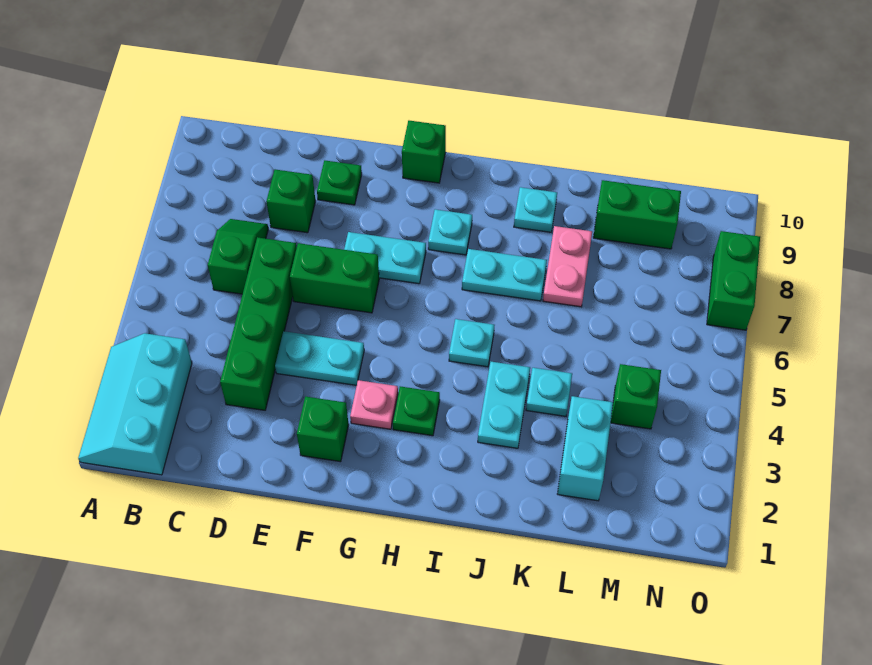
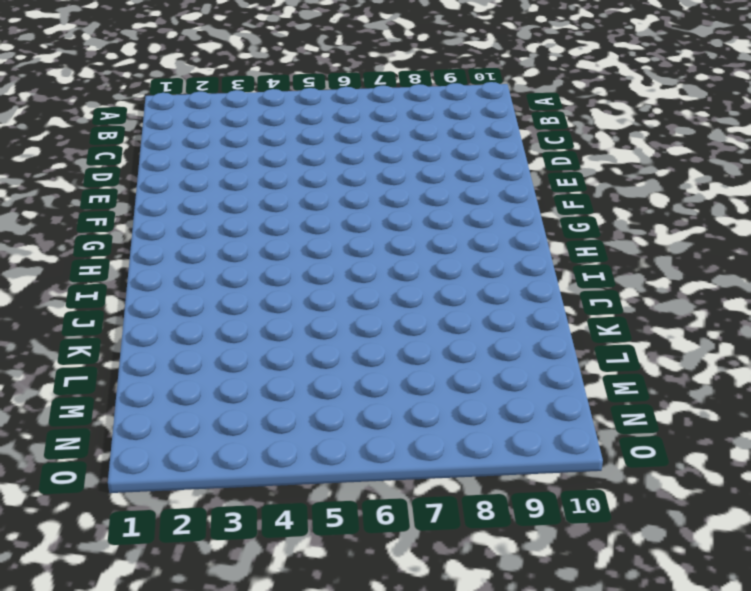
none -> cyan slope A1:B3 level 1 top B
none -> green slope C6:C7 level 1 top 6
none -> green brick D3:D6 level 1

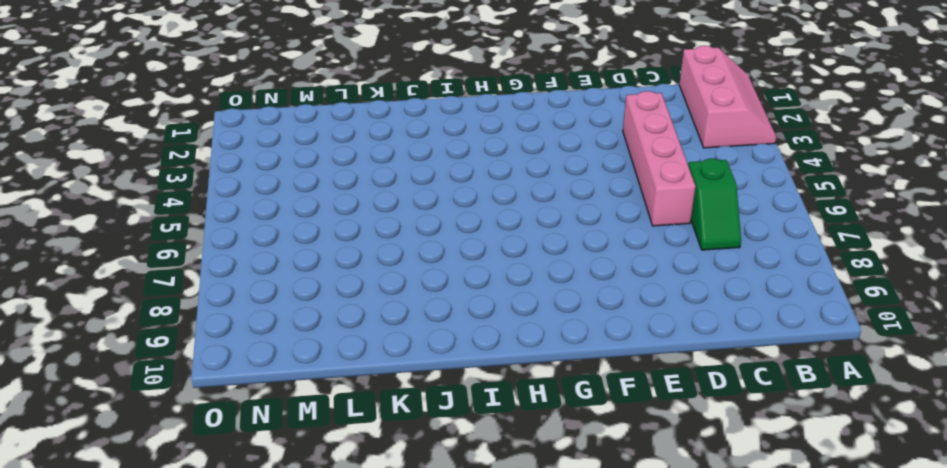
pink slope A1:B3 level 1 top B -> cyan slope A1:B3 level 1 top B
pink brick D3:D6 level 1 -> green brick D3:D6 level 1
none -> green brick D8 level 1
none -> cyan plate E4:F4 level 1
none -> green brick E6:F6 level 1

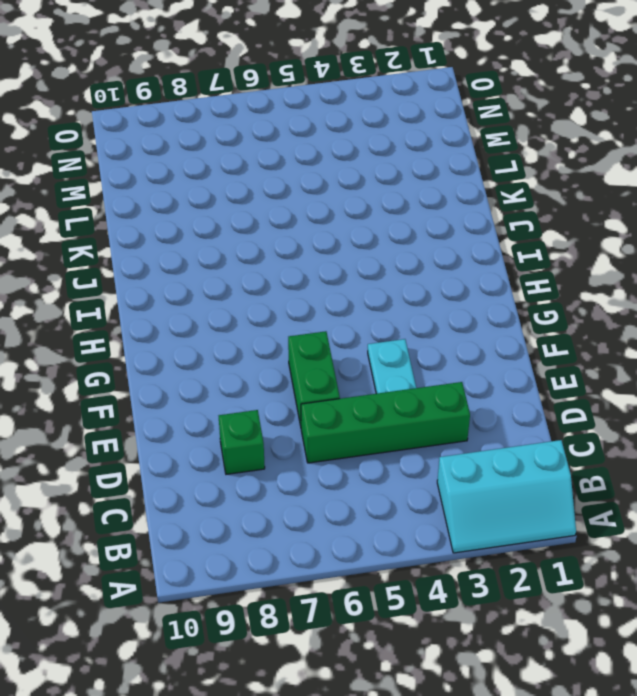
none -> green slope C6:C7 level 1 top 6
none -> green plate E9 level 1
none -> green brick F2 level 1

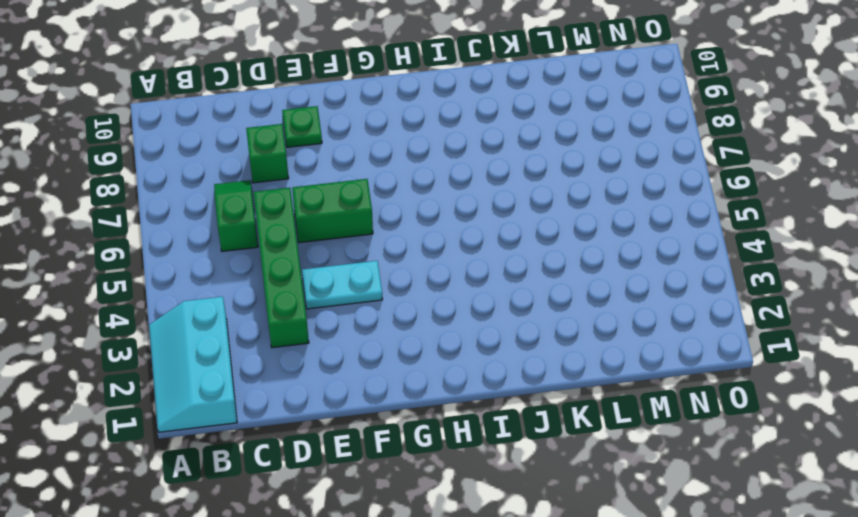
none -> green brick F2 level 1
none -> cyan plate F7:G7 level 1
none -> pink plate G3 level 1

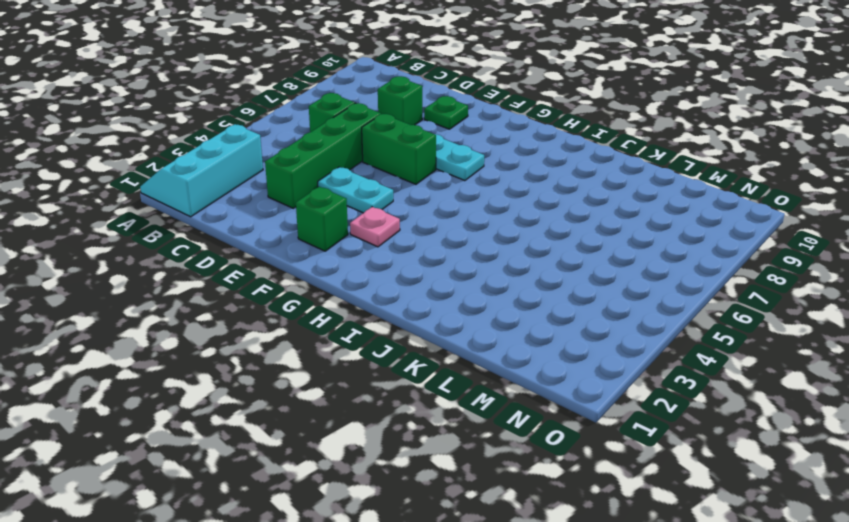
none -> green brick G10 level 1
none -> green plate H3 level 1
none -> cyan plate H8 level 1

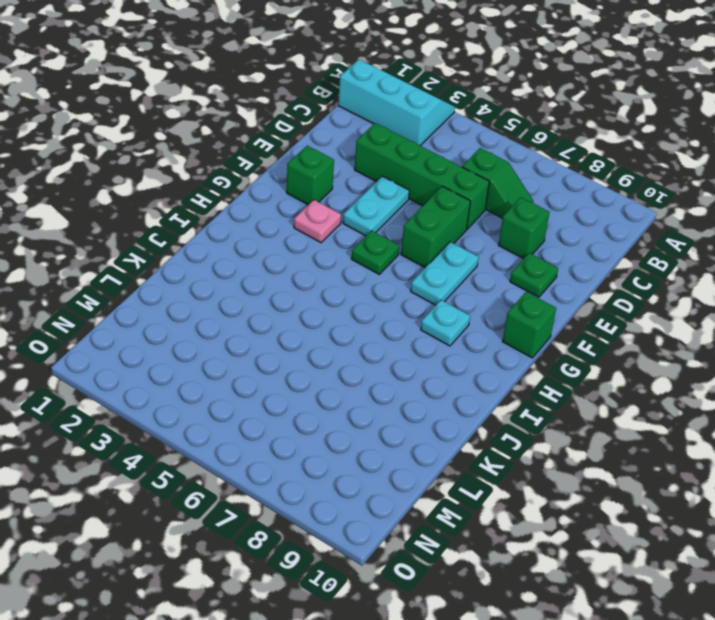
green plate G5 level 1 -> green plate H3 level 1
none -> cyan plate I5 level 1
none -> cyan plate I7:J7 level 1
none -> cyan plate J3:J4 level 1

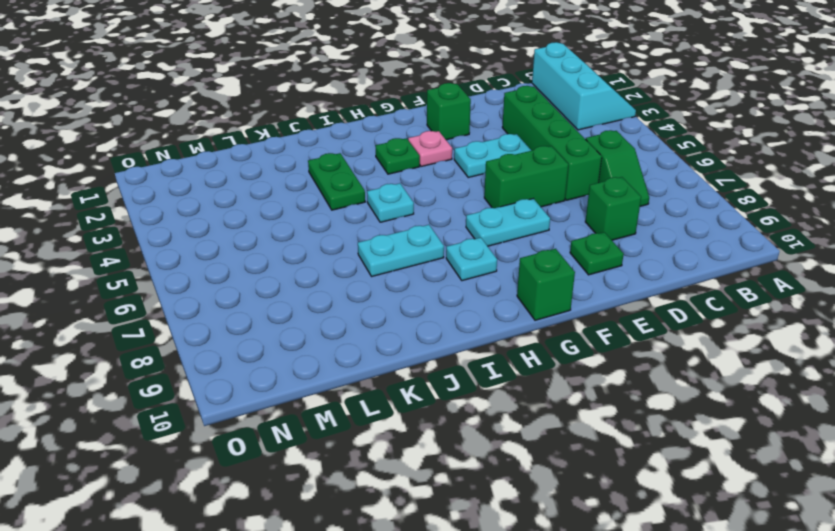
green plate J3:J4 level 1 -> cyan plate J3:J4 level 1
none -> cyan plate J9 level 1
none -> cyan plate K4 level 1
none -> pink plate K7:K8 level 1

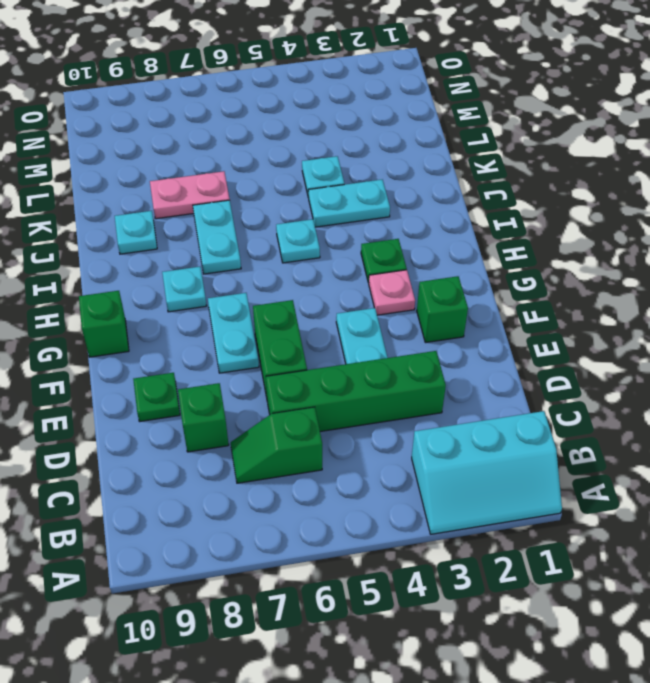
none -> cyan brick L2:L3 level 1
none -> green brick L9:M9 level 1
none -> green brick M4 level 1

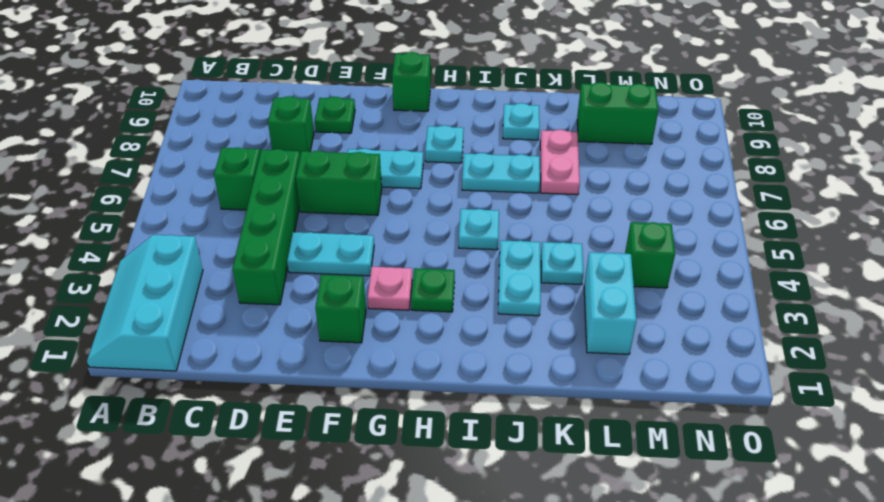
none -> green brick O7:O8 level 1

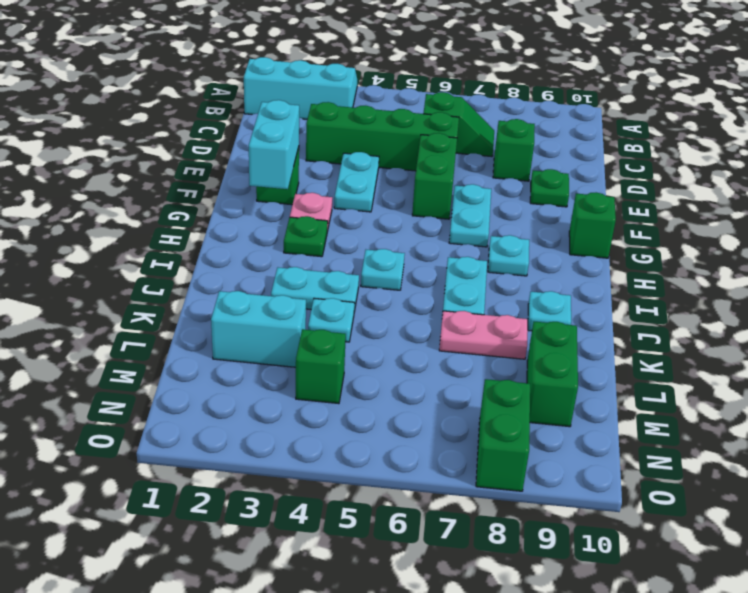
cyan brick F2:G2 level 2 -> none
green brick N8:O8 level 1 -> green brick O7:O8 level 1

